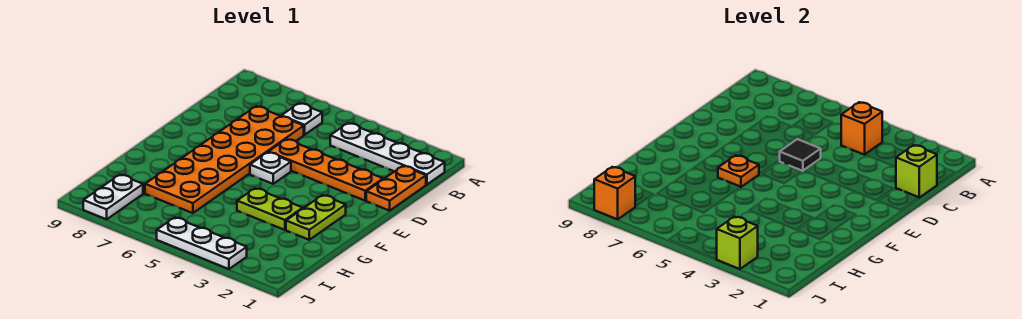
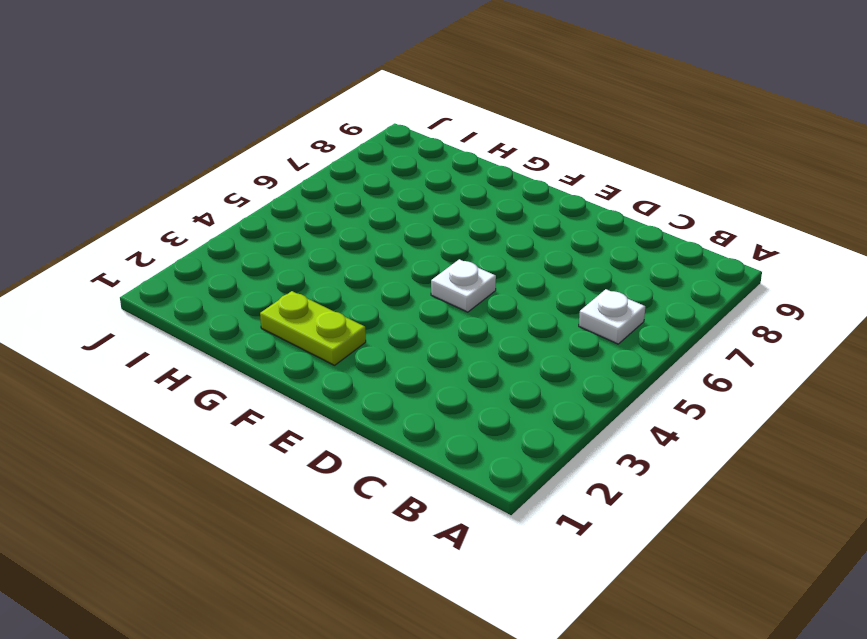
none -> white plate B1:B4 level 1
none -> orange plate C1:D1 level 1
none -> orange plate C6:H7 level 1

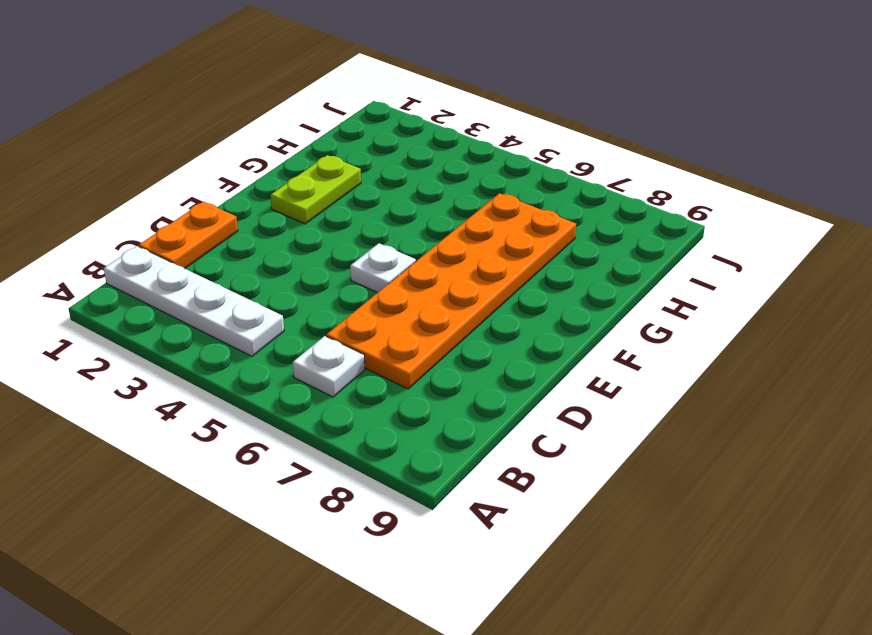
none -> orange plate D2:D5 level 1
none -> lime plate G3:G4 level 1
none -> white plate I8:J8 level 1

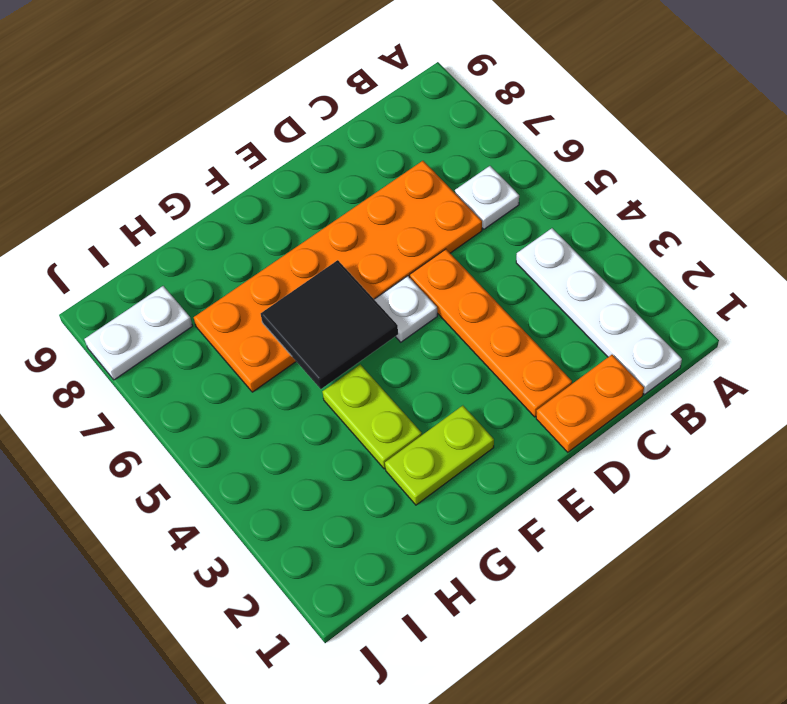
black tile F5:G6 level 2 -> orange plate F6 level 2
none -> white plate J3:J5 level 1
none -> orange brick B4 level 2
none -> lime brick C1 level 2

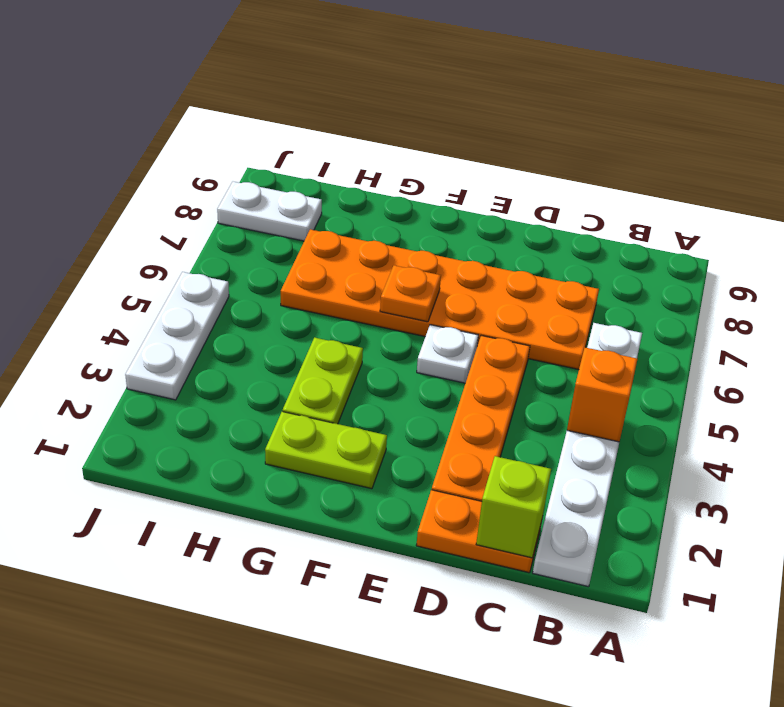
none -> black tile D5 level 2
none -> lime brick J3 level 2
none -> orange brick J8 level 2

